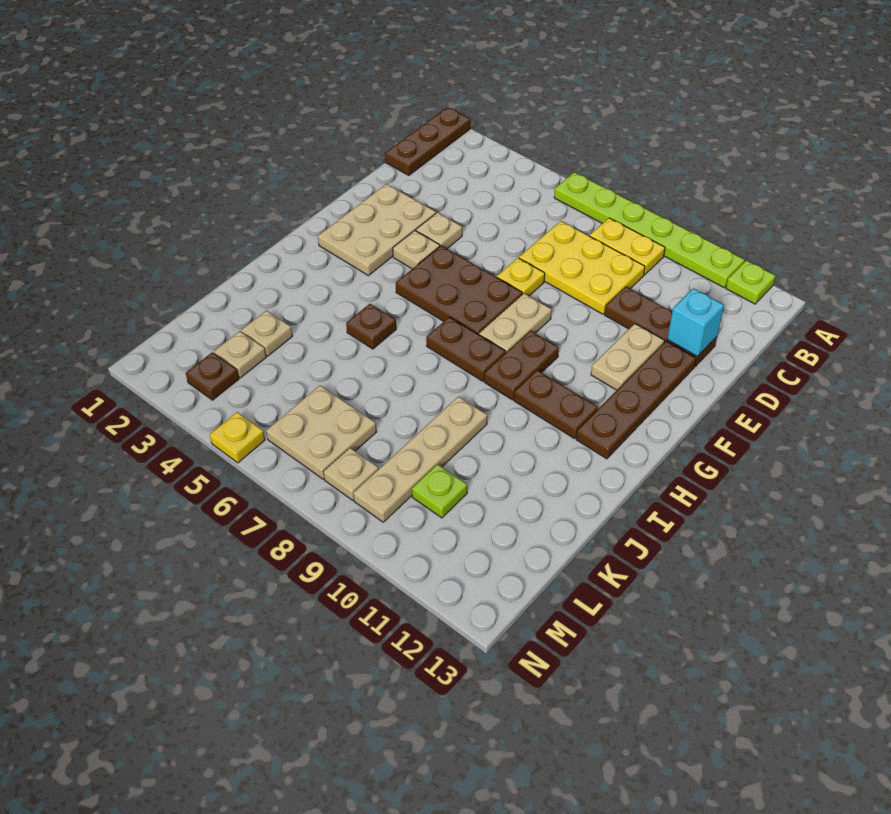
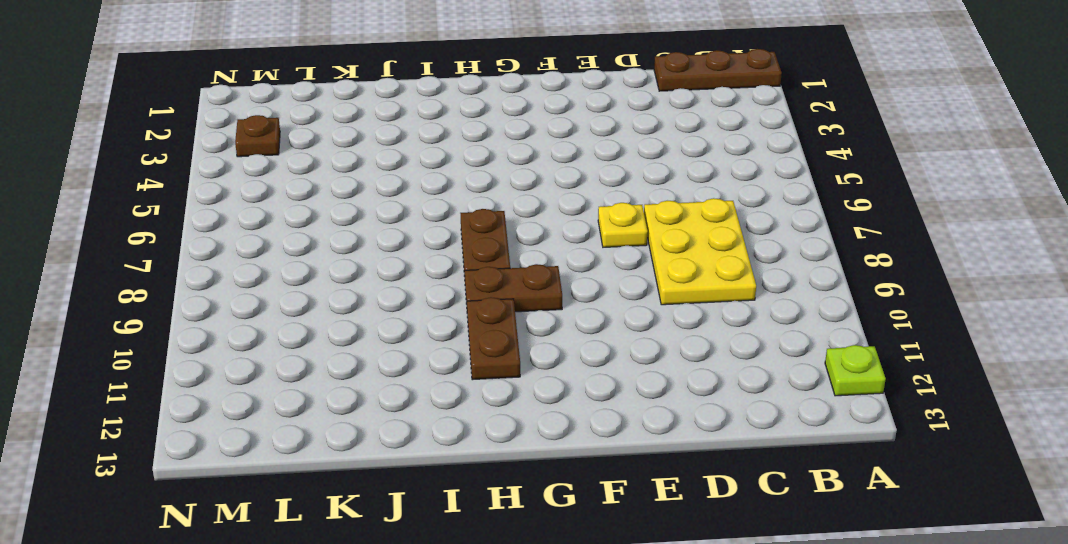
none -> lime plate A6:A11 level 1
none -> yellow plate B8:B9 level 1
none -> brown plate D10:D12 level 1

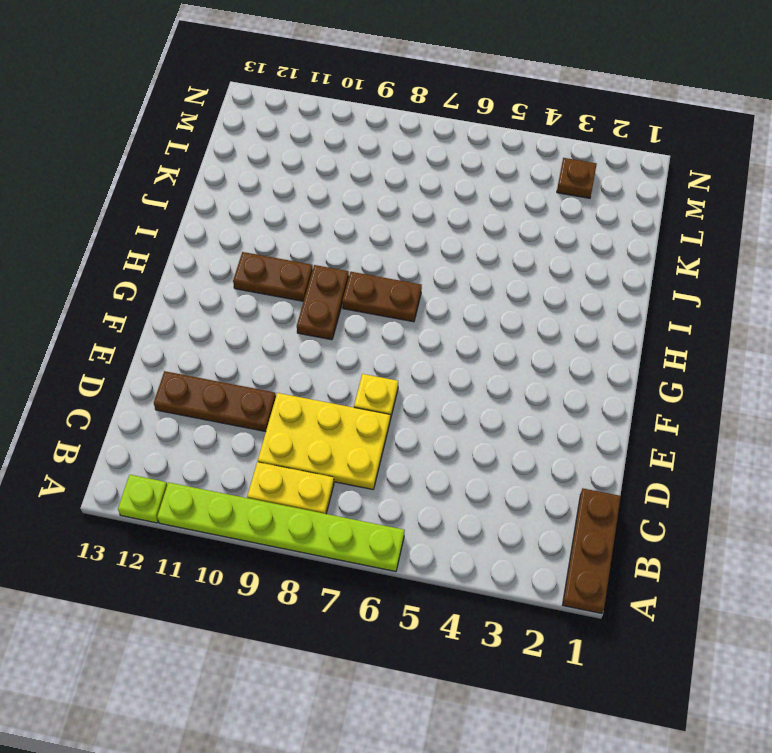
none -> tan plate E2:G3 level 1
none -> tan plate E4 level 1
none -> tan plate E11:F11 level 1

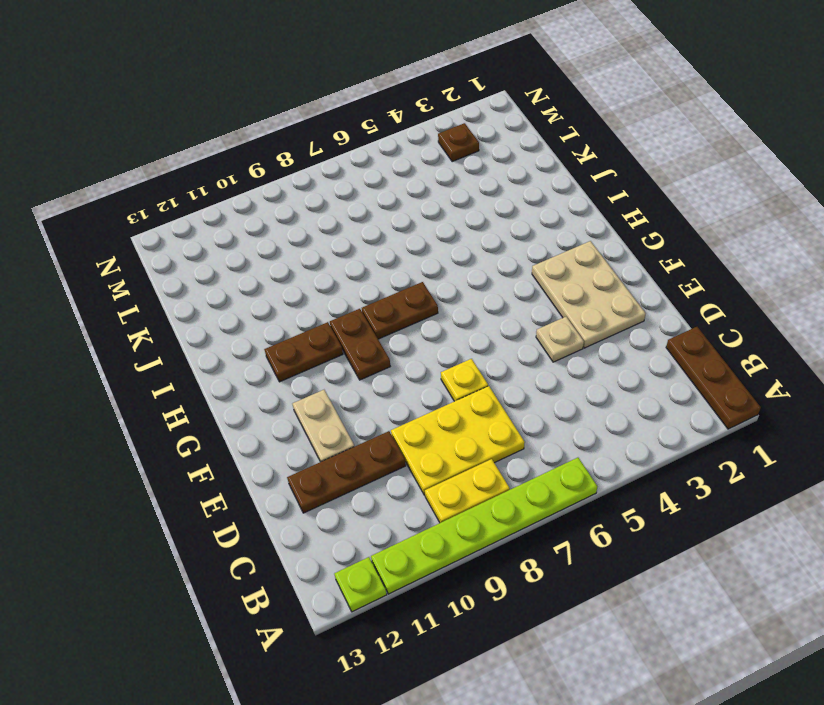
none -> brown plate E12:H12 level 1
none -> tan plate F4 level 1
none -> brown plate F5:G7 level 1

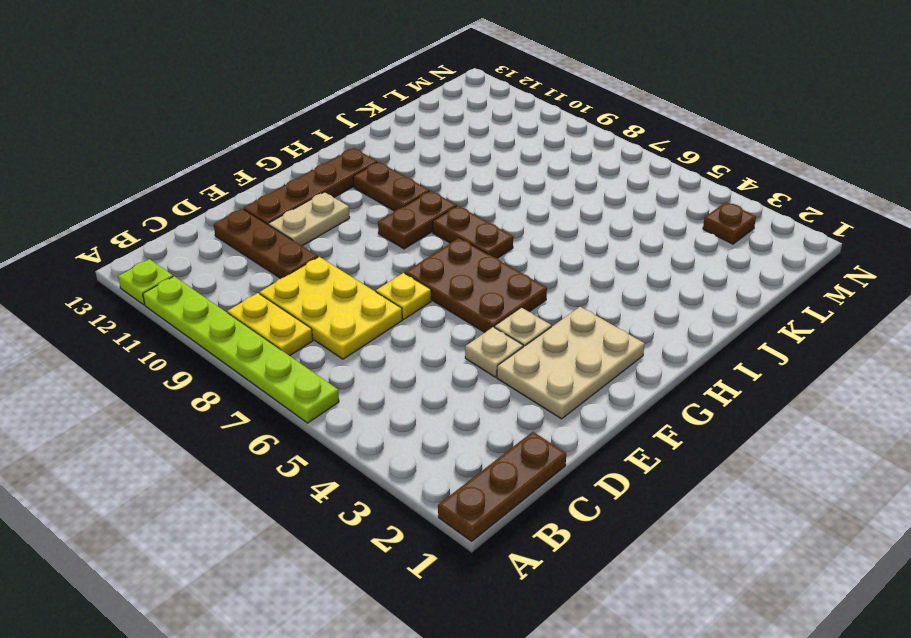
none -> tan plate F8:G8 level 1
none -> brown plate I5 level 1
none -> tan plate J9:M9 level 1

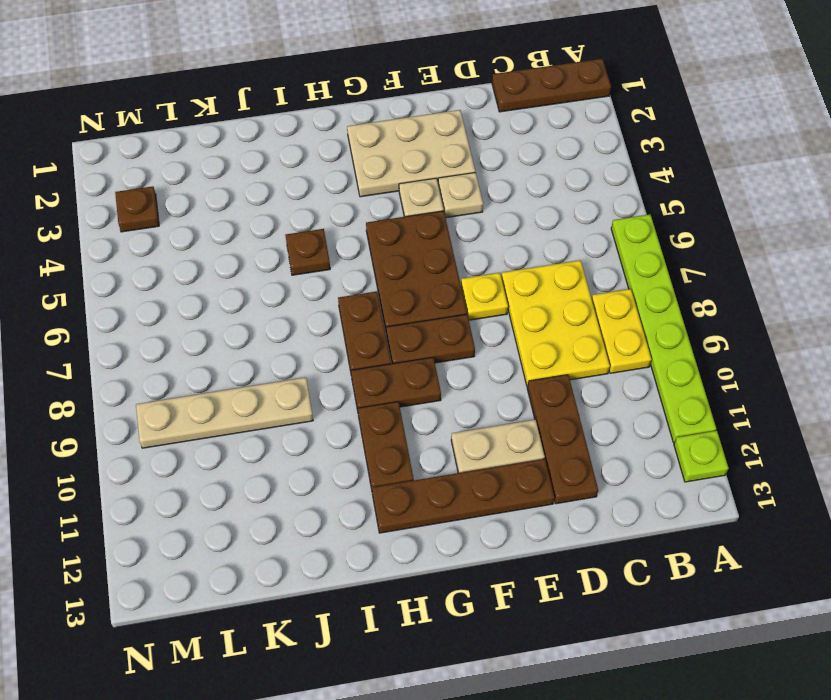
brown plate F8:G8 level 1 -> tan plate F8:G8 level 1
none -> tan plate K3 level 1
none -> tan plate L3 level 1
none -> tan plate L6:M7 level 1

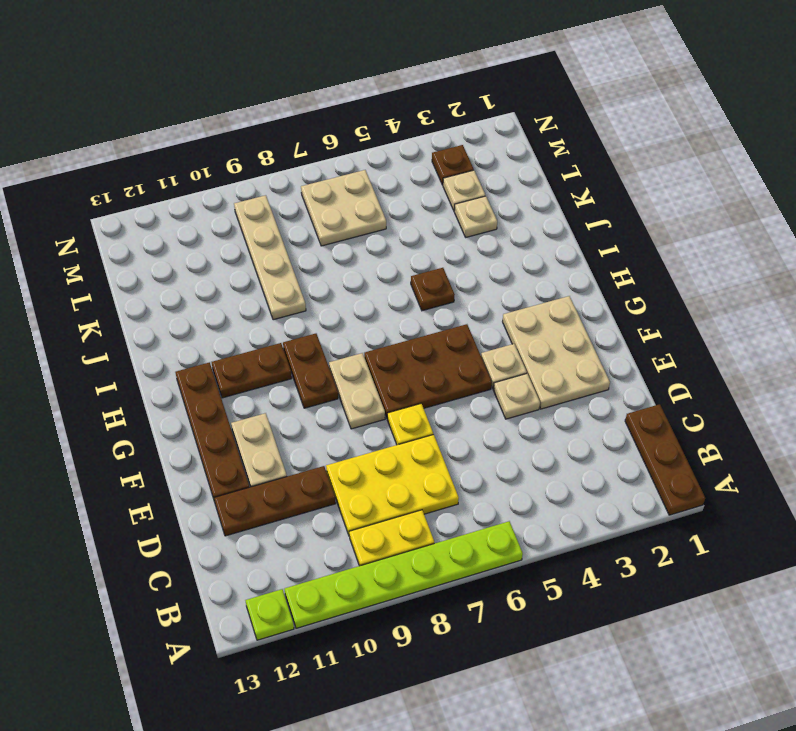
none -> brown plate H7:H8 level 1
none -> lime plate L10 level 1
none -> tan plate M8 level 1

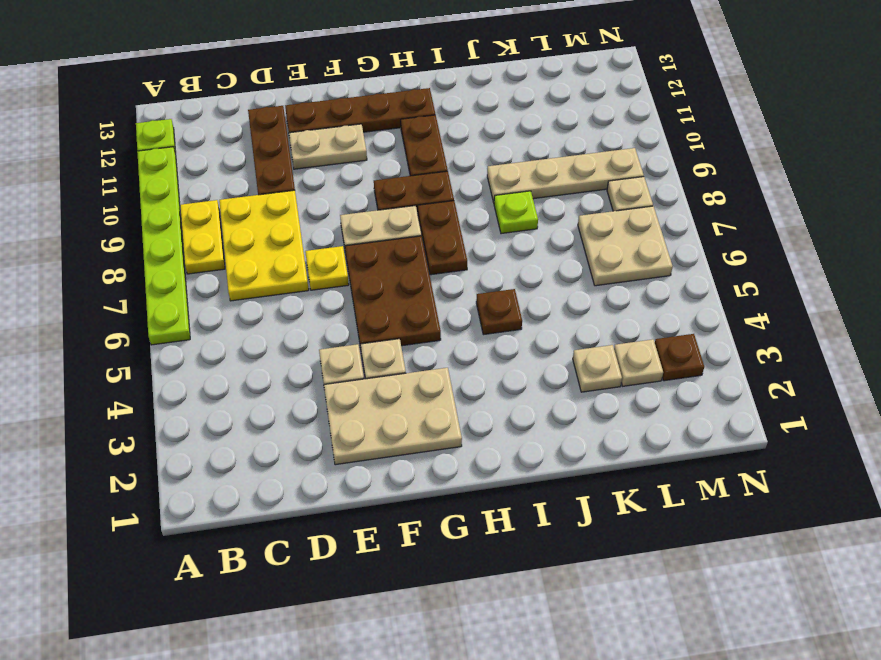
lime plate J8 level 1 -> lime plate L10 level 1
none -> brown plate A1:C1 level 1
none -> yellow plate N5 level 1
none -> cyan brick D12 level 2

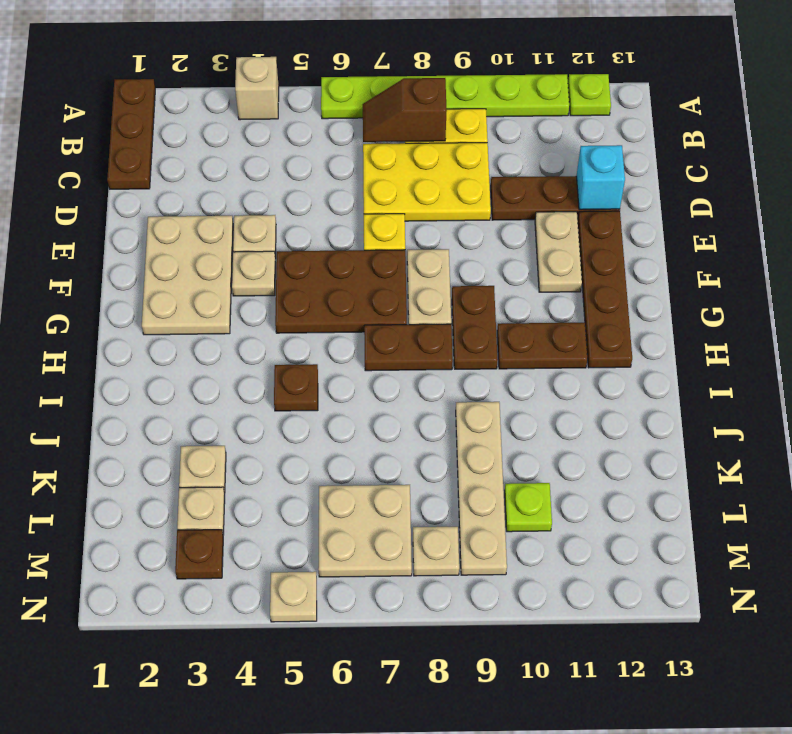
tan brick A4 level 1 -> none
brown slope B7:B8 level 2 top 8 -> none
tan plate N5 level 1 -> yellow plate N5 level 1

